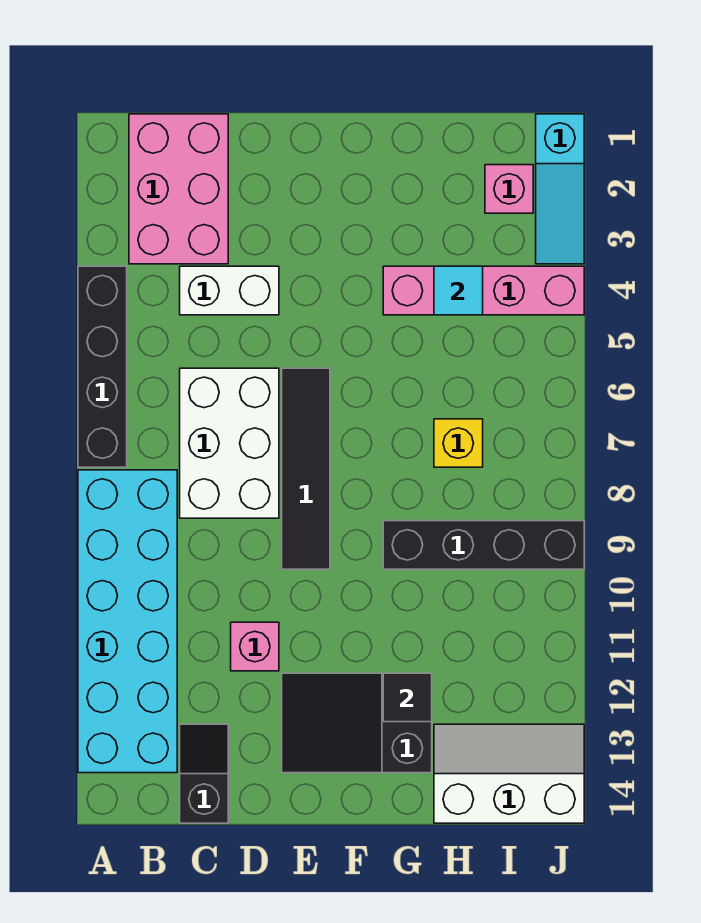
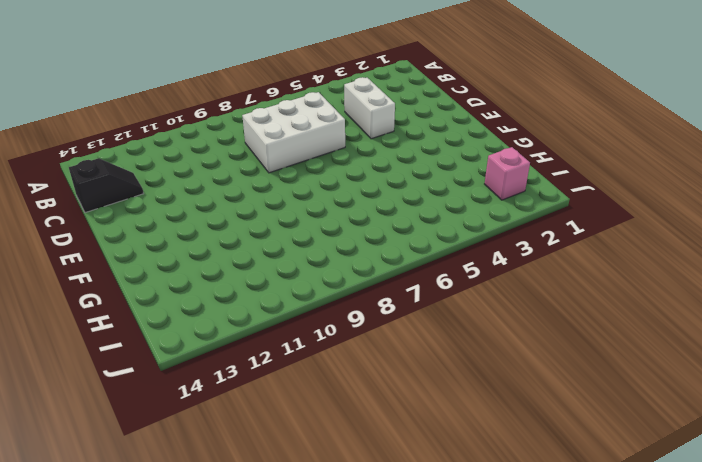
none -> black brick A4:A7 level 1
none -> cyan brick A8:B13 level 1
none -> pink brick B1:C3 level 1

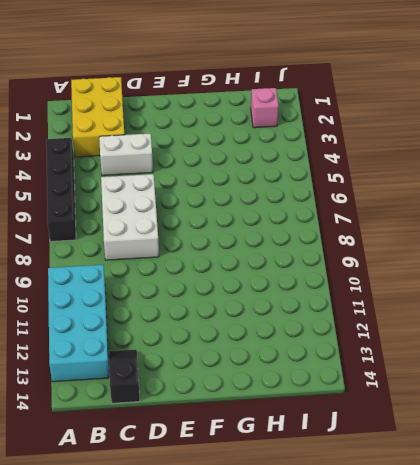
cyan brick A10:B13 level 1 -> cyan brick A8:B13 level 1
yellow brick B1:C3 level 1 -> pink brick B1:C3 level 1
none -> pink brick D11 level 1
none -> black tile E6:E9 level 1
none -> black slope E12:G13 level 1 top G

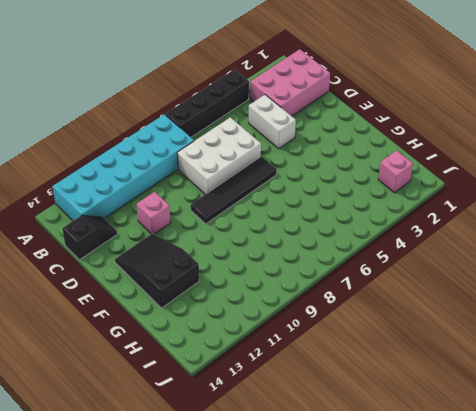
none -> pink brick G4:J4 level 1
none -> black brick G9:J9 level 1
none -> yellow brick H7 level 1

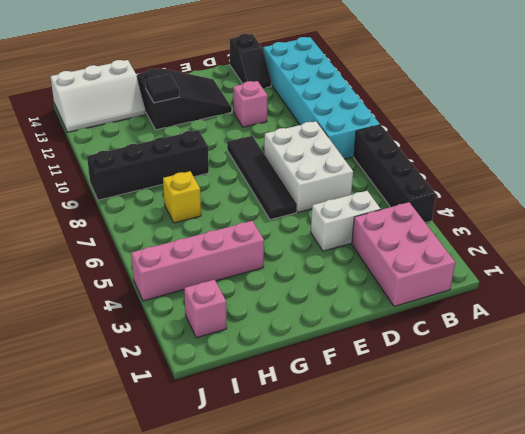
none -> cyan slope J1:J3 level 1 top 1
none -> cyan tile H4 level 2

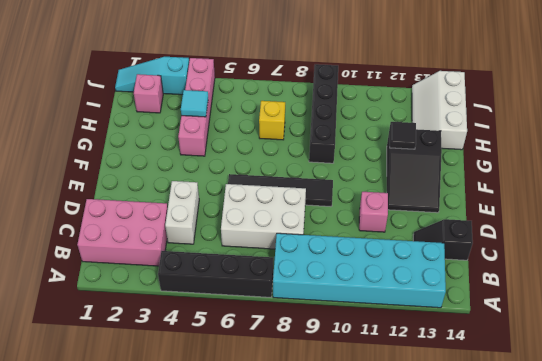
cyan slope J1:J3 level 1 top 3 -> cyan slope J1:J3 level 1 top 1

